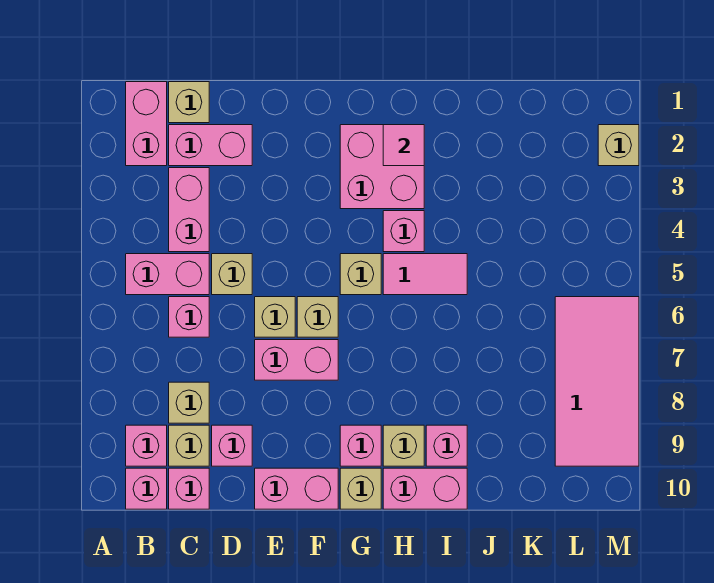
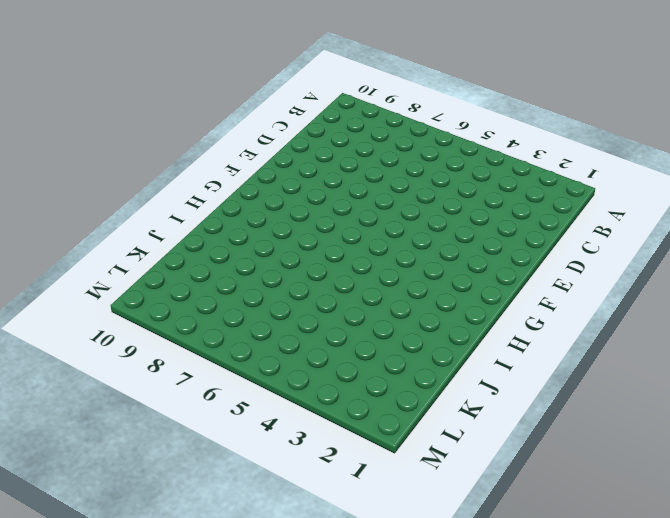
none -> pink brick B1:B2 level 1
none -> pink brick B5:C5 level 1
none -> pink brick B9 level 1

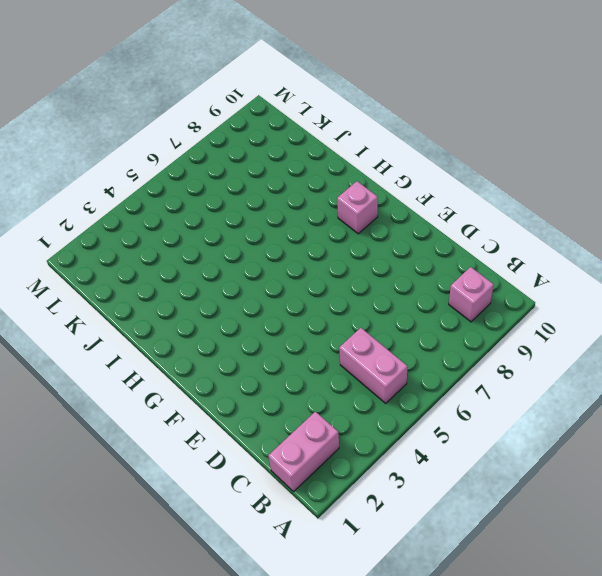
none -> pink brick B10 level 1
none -> tan brick C1 level 1
none -> pink brick C2:D2 level 1

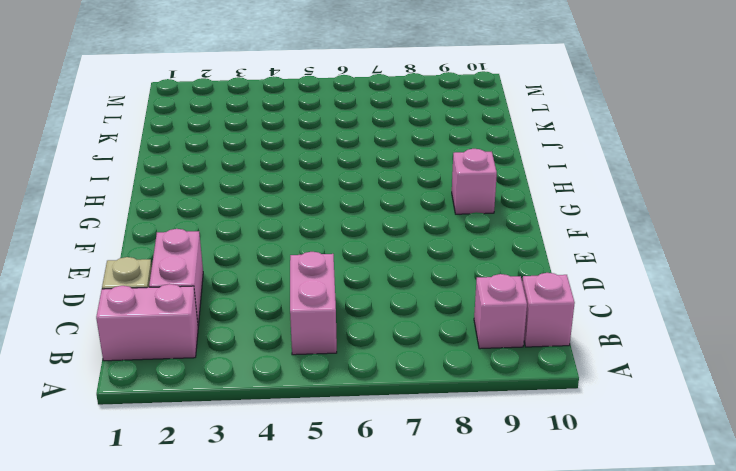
none -> pink brick C3:C4 level 1
none -> pink brick C6 level 1
none -> tan brick C8 level 1

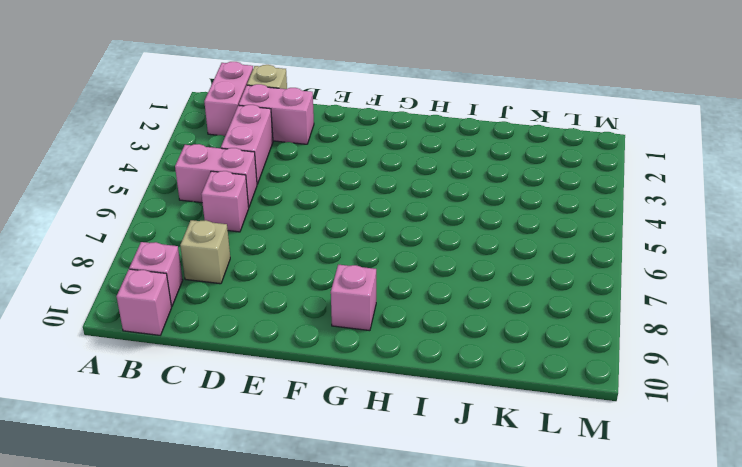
none -> tan brick C9 level 1
none -> pink brick C10 level 1
none -> tan brick D5 level 1

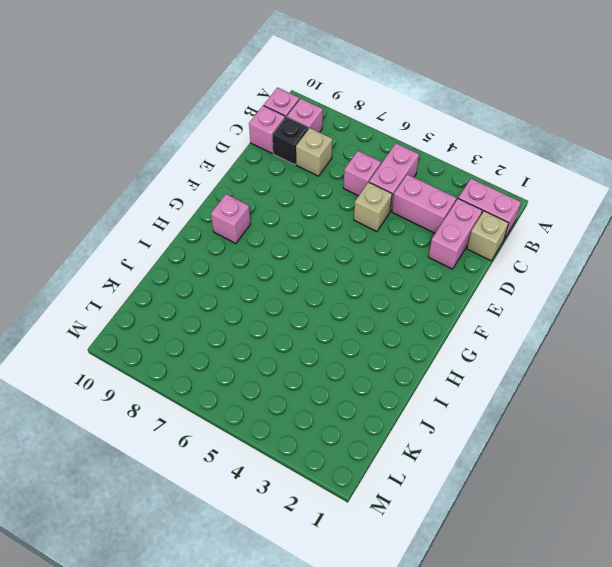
black brick C9 level 1 -> tan brick C9 level 1
none -> pink brick D9 level 1
none -> tan brick E6 level 1
none -> pink brick E7:F7 level 1

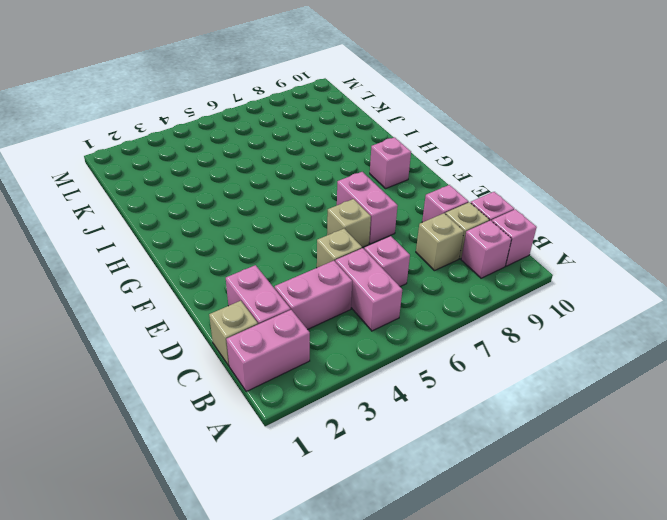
none -> pink brick E10:F10 level 1
none -> tan brick F6 level 1
none -> pink brick G2:H3 level 1

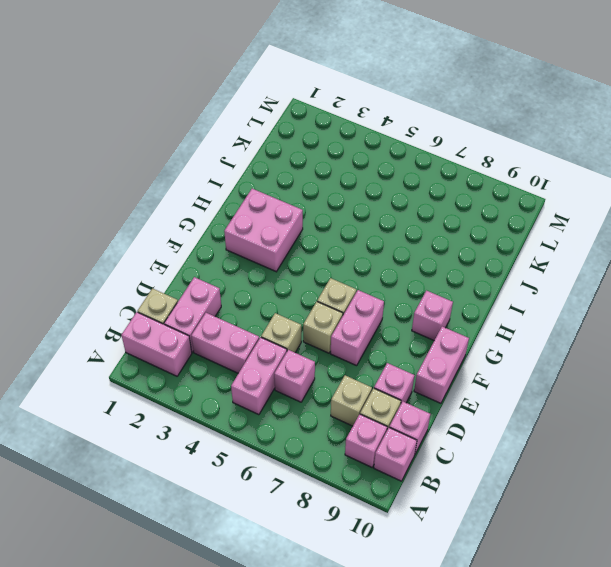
none -> tan brick G5 level 1
none -> tan brick G10 level 1
none -> pink brick H4 level 1

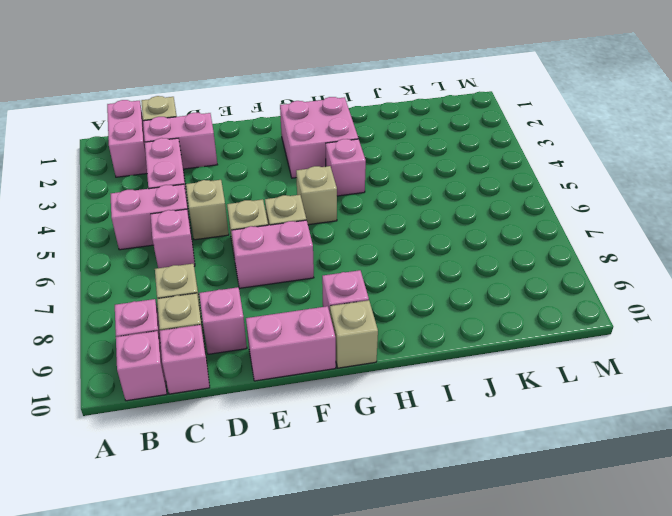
none -> pink tile H5:I5 level 1
none -> tan brick H9 level 1
none -> pink brick H10:I10 level 1

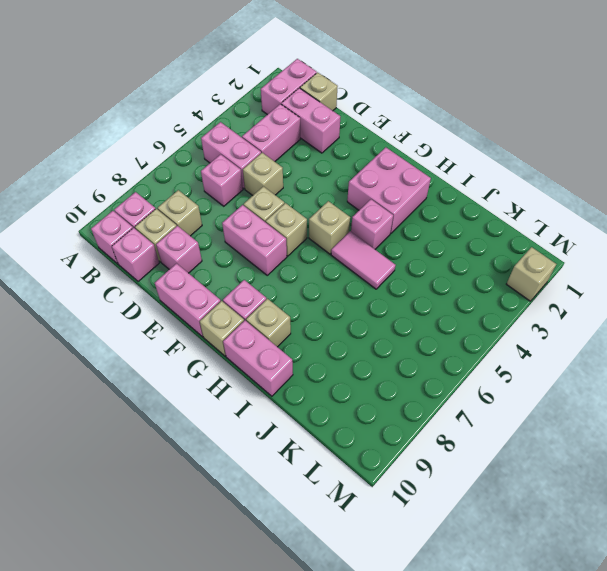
none -> pink brick I9 level 1
none -> pink tile L6:M9 level 1
none -> pink tile H2 level 2

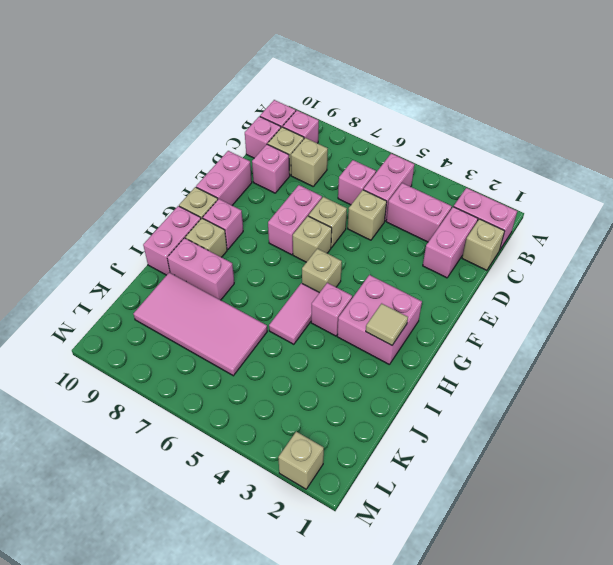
tan tile H2 level 2 -> pink tile H2 level 2
pink brick I8:I9 level 1 -> pink brick I9 level 1
pink tile J6:K9 level 1 -> pink tile L6:M9 level 1

